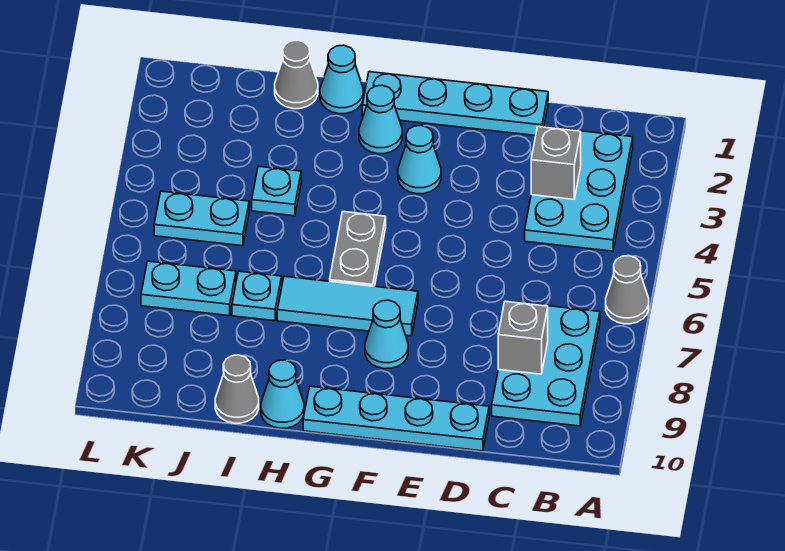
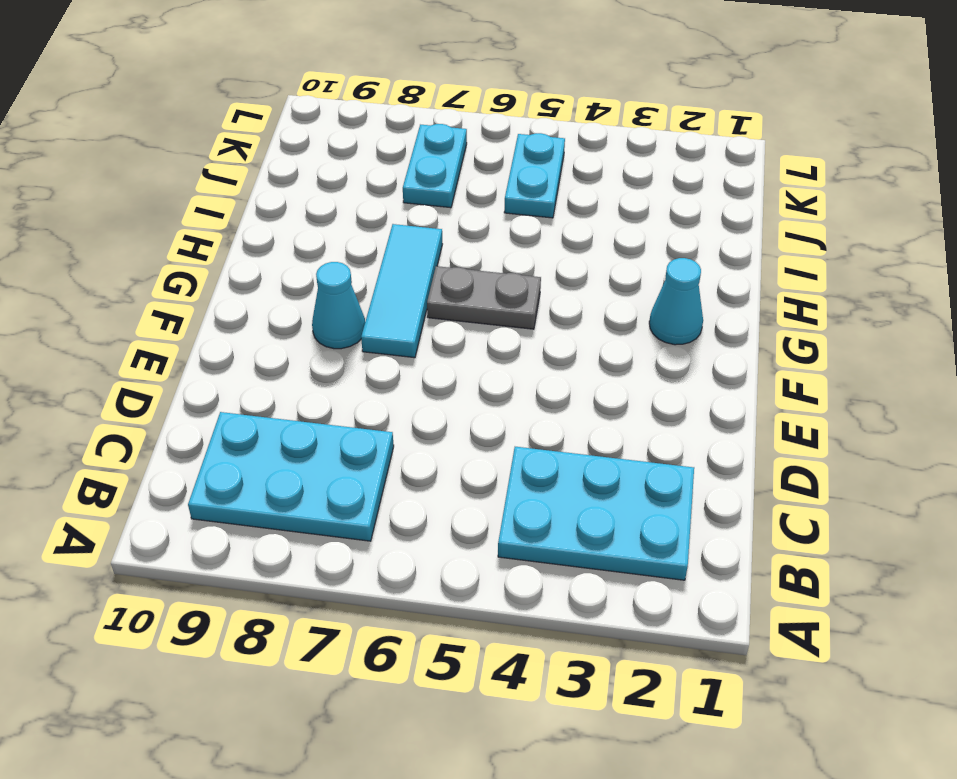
none -> grey cone A6 level 1
none -> cyan plate D1:G1 level 1
none -> cyan plate D10:G10 level 1

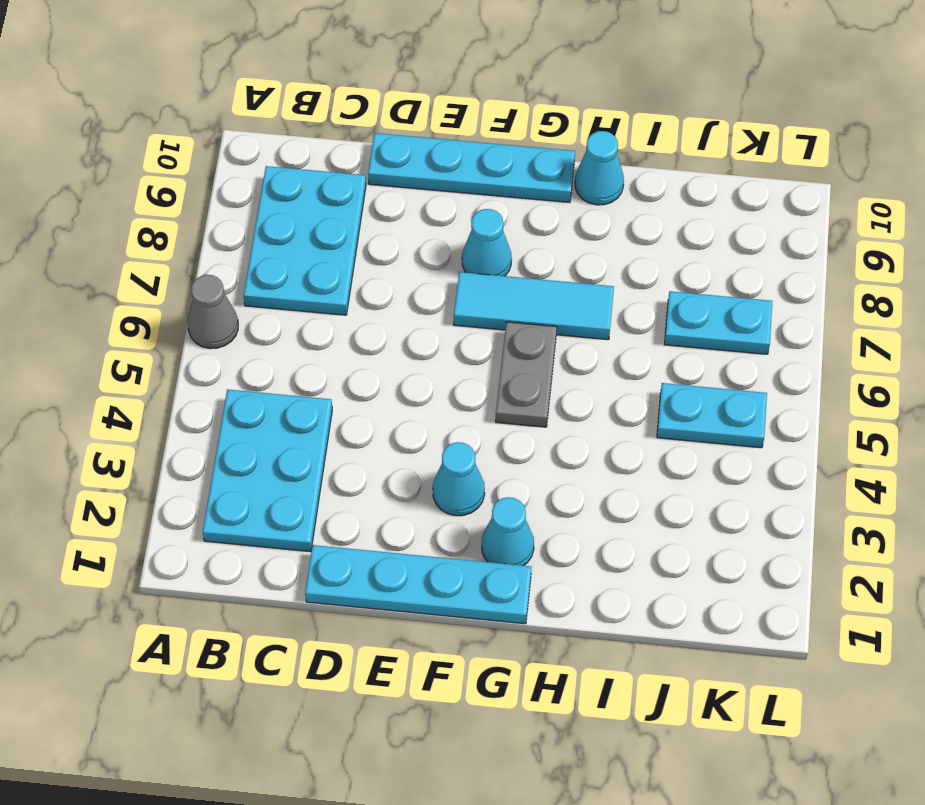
none -> cyan cone H1 level 1
none -> grey cone I1 level 1
none -> cyan plate I4 level 1

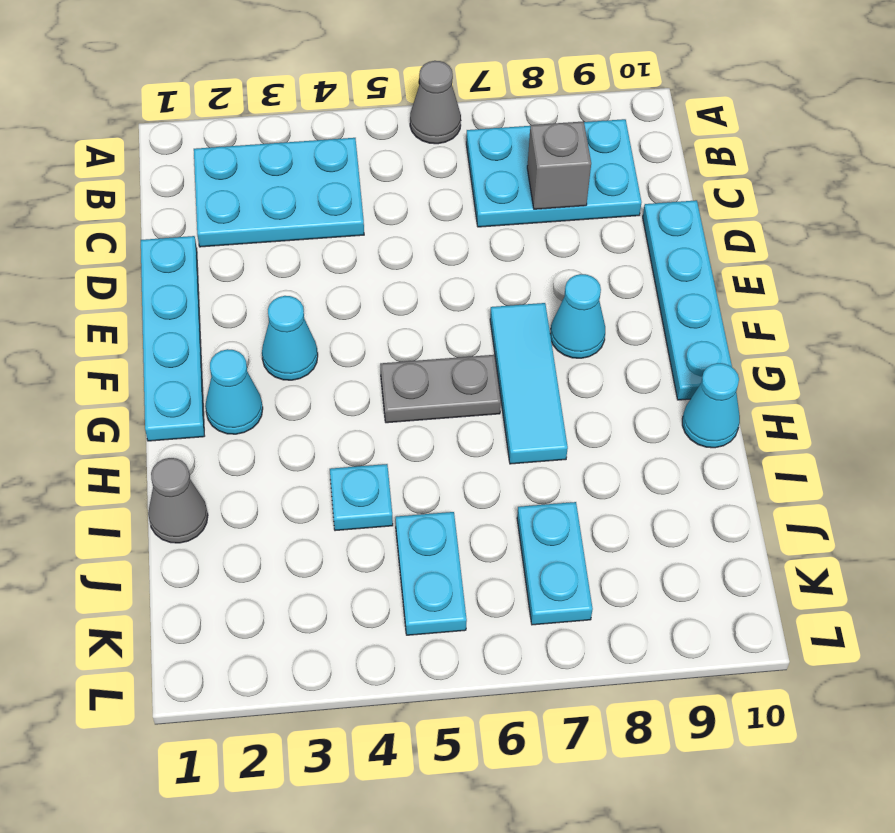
none -> cyan cone H1 level 1
none -> cyan plate I7 level 1
none -> grey cone I10 level 1

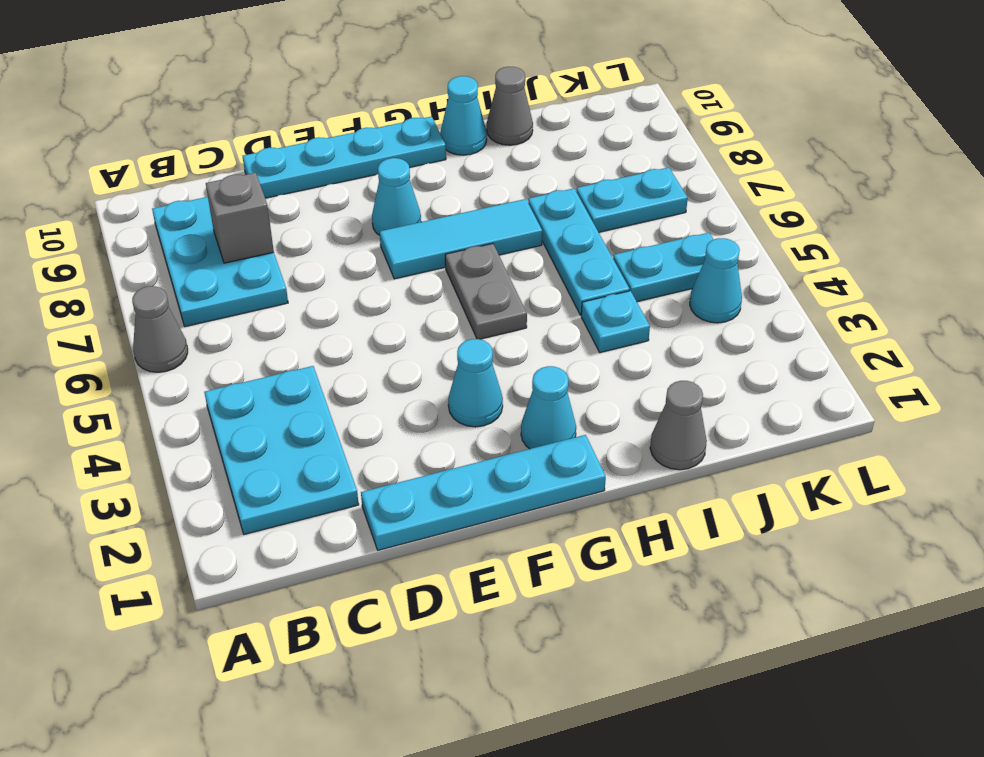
cyan plate I5:I7 level 1 -> cyan plate I7 level 1
cyan cone K4 level 1 -> cyan cone H1 level 1
none -> grey brick C3 level 2

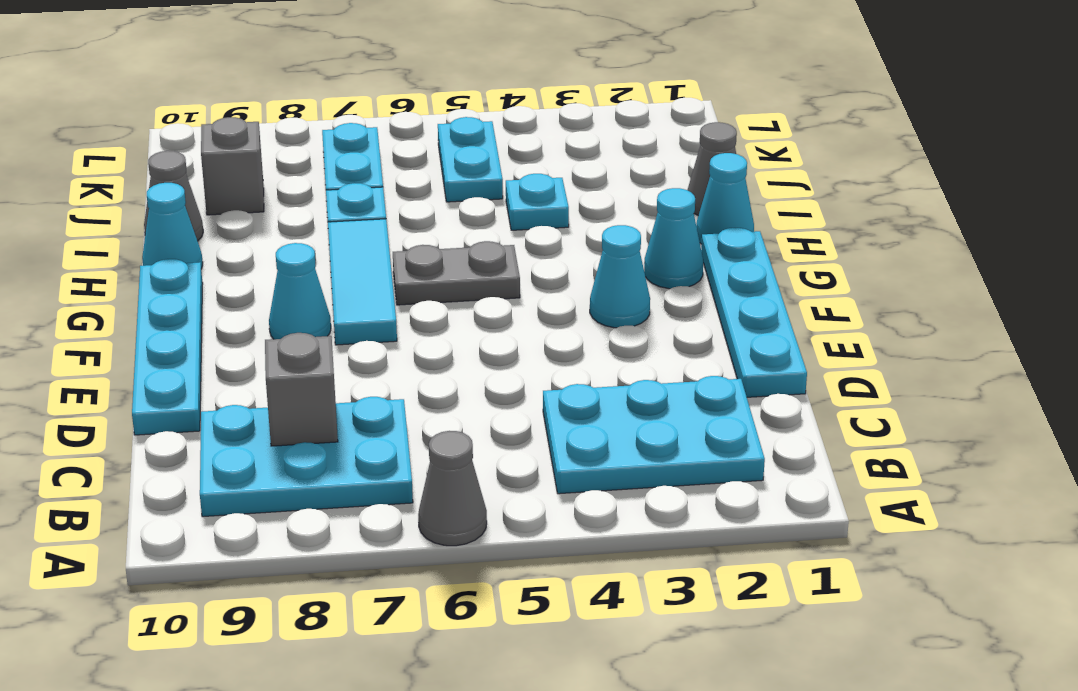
grey brick J9 level 1 -> grey brick C3 level 2

